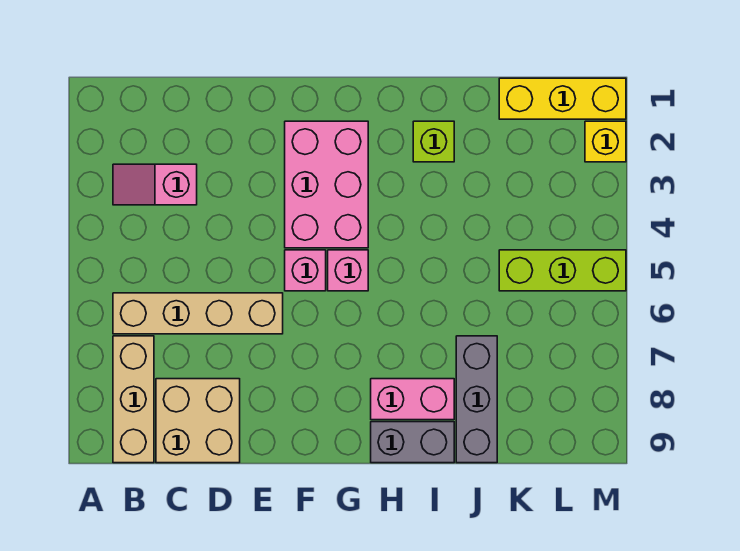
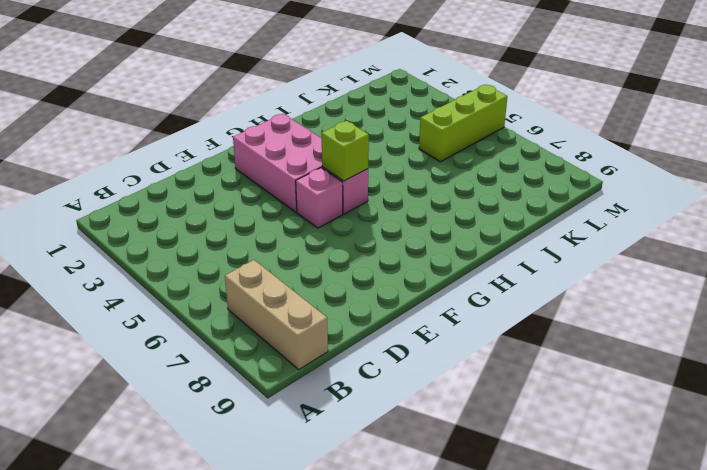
lime brick G5 level 2 -> lime brick I2 level 1
none -> pink slope B3:C3 level 1 top C
none -> tan brick B6:E6 level 1
none -> tan brick C8:D9 level 1

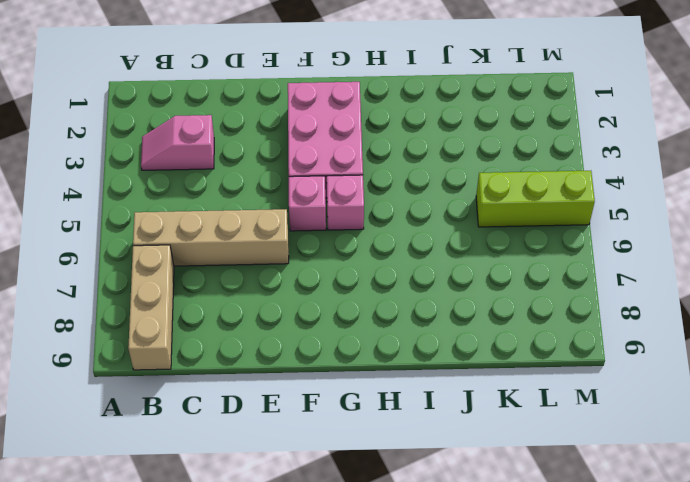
none -> tan brick C8:D9 level 1
none -> pink brick H8:I8 level 1
none -> grey brick H9:I9 level 1

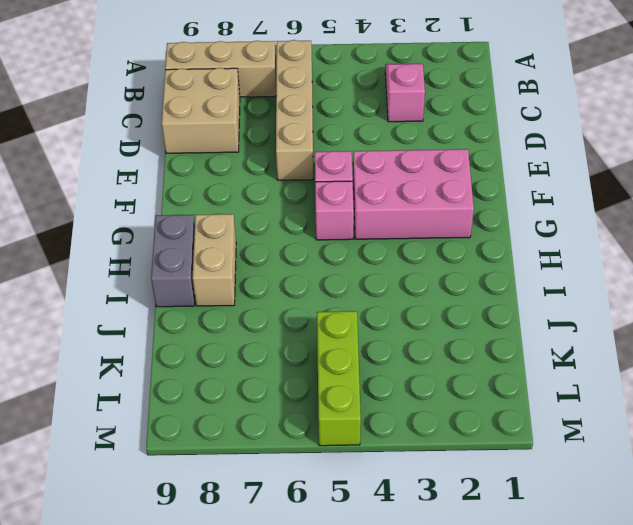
tan brick H8:I8 level 1 -> pink brick H8:I8 level 1
none -> lime brick I2 level 1
none -> grey brick J7:J9 level 1
none -> yellow brick K1:M1 level 1

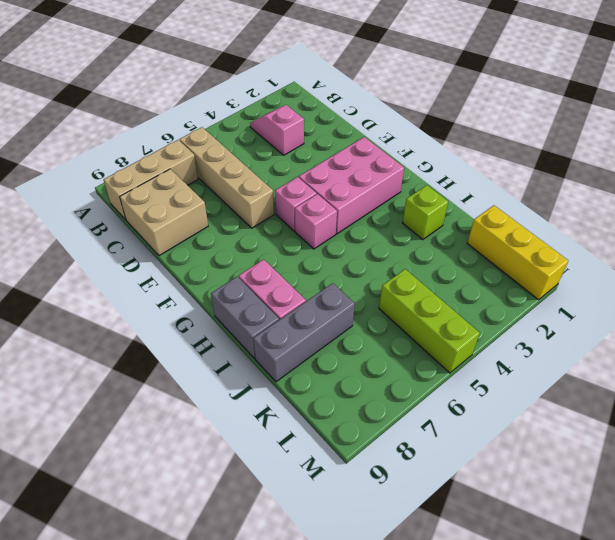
none -> yellow brick M2 level 1

